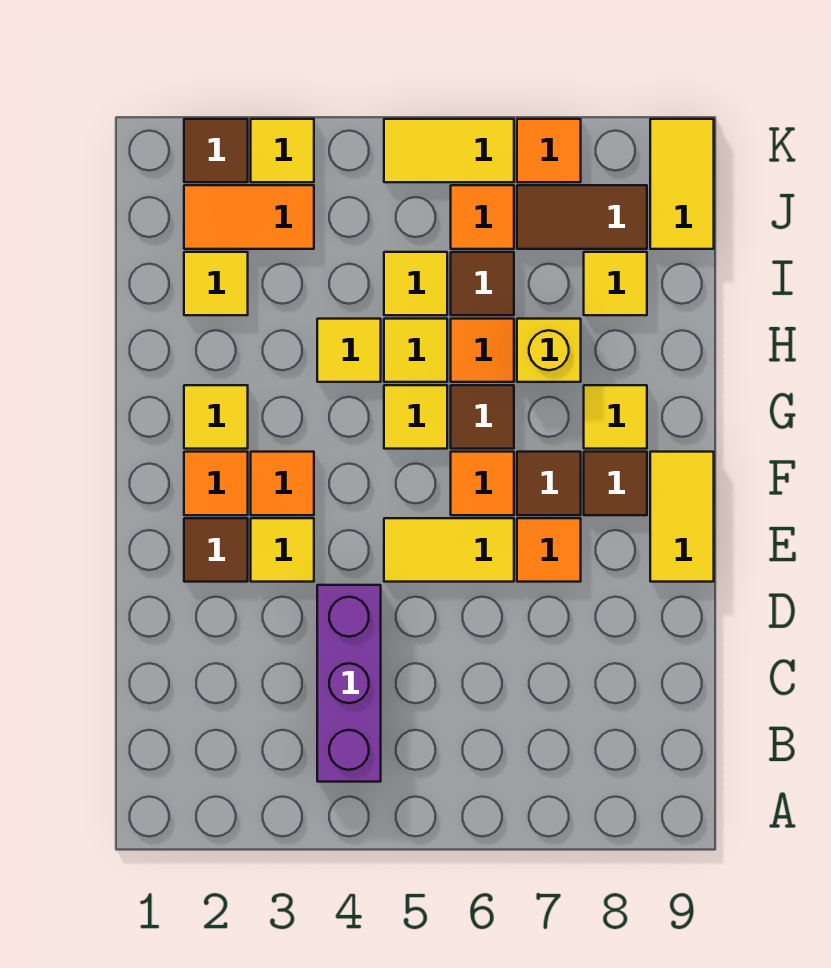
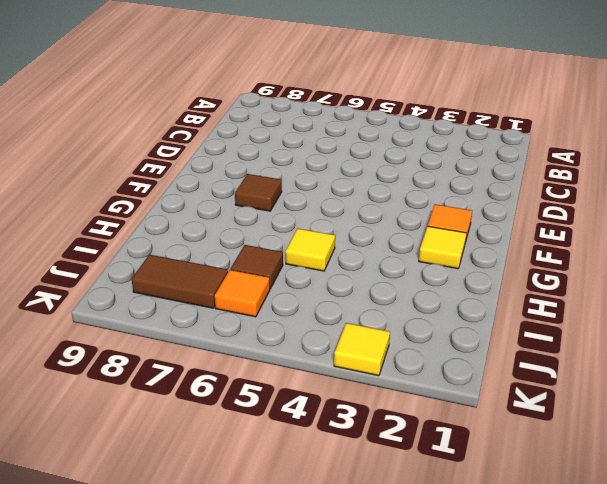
none -> purple brick B4:D4 level 1
none -> brown tile E2 level 1
none -> yellow tile E3 level 1
none -> yellow tile E5:E6 level 1

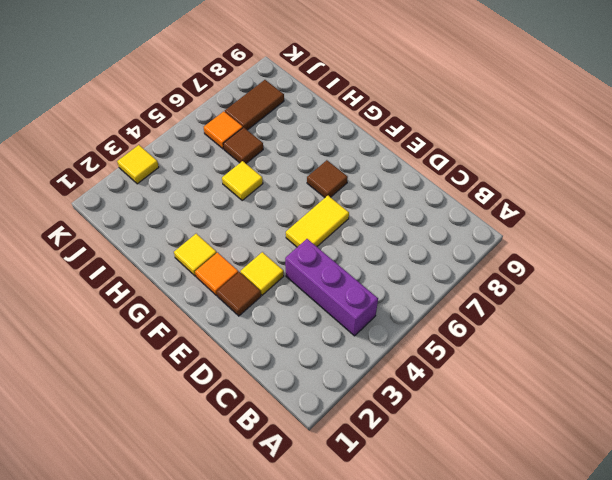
none -> orange tile E7 level 1
none -> yellow tile E9:F9 level 1
none -> orange tile F3 level 1
none -> orange tile F6 level 1

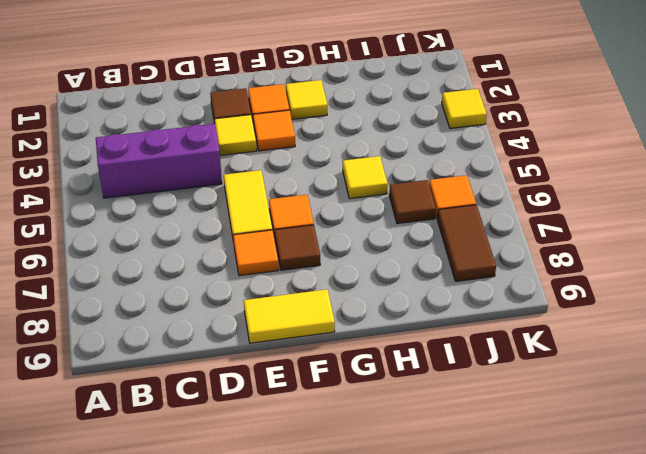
none -> brown tile F8 level 1
none -> yellow tile G5 level 1
none -> brown tile G6 level 1
none -> yellow tile G8 level 1

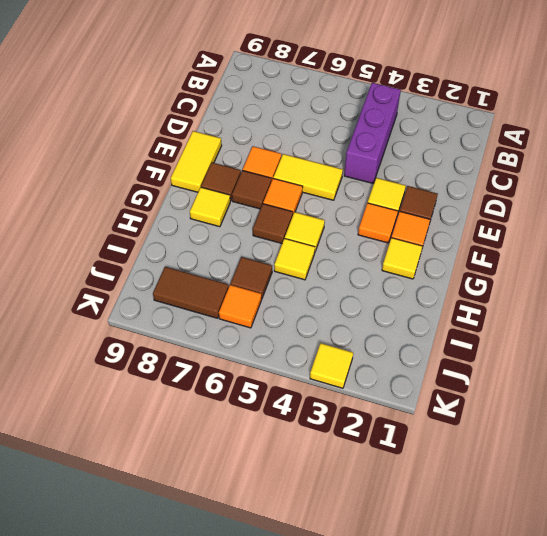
none -> yellow tile H4 level 1
none -> orange tile H6 level 1
none -> yellow brick H7 level 1
none -> yellow tile I2 level 1

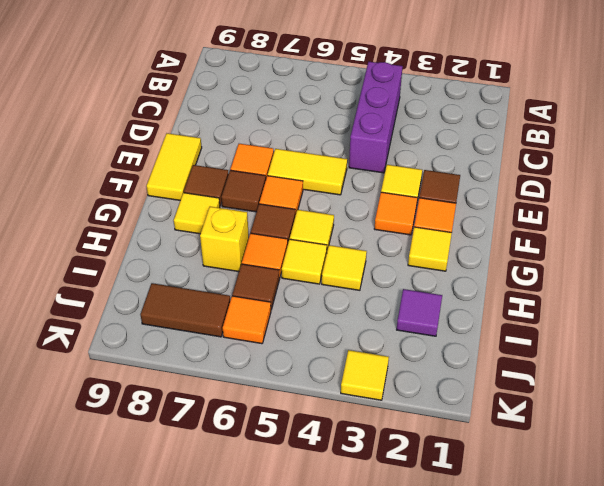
purple tile I2 level 1 -> yellow tile I2 level 1
none -> yellow tile I5 level 1
none -> yellow tile I8 level 1
none -> orange tile J2:J3 level 1
none -> yellow tile J9:K9 level 1

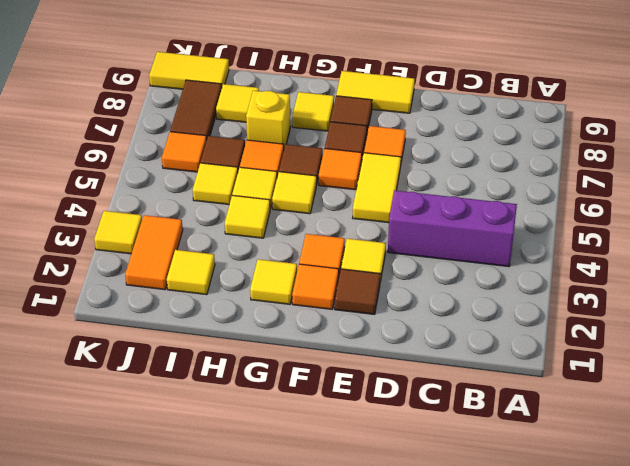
none -> brown tile K2 level 1
none -> yellow tile K5:K6 level 1
none -> orange tile K7 level 1

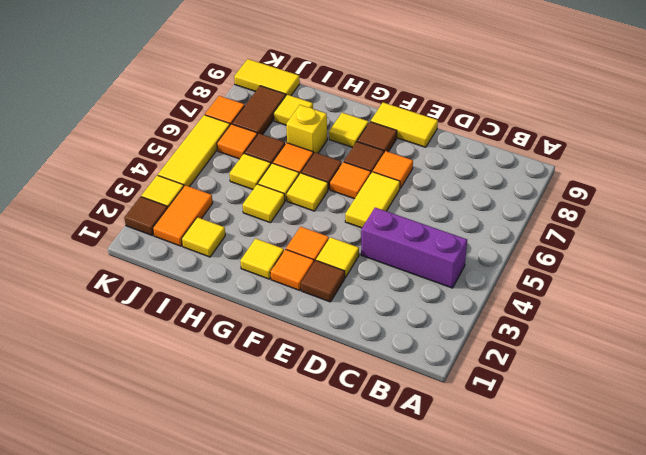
yellow tile K4:K6 level 1 -> yellow tile K5:K6 level 1

